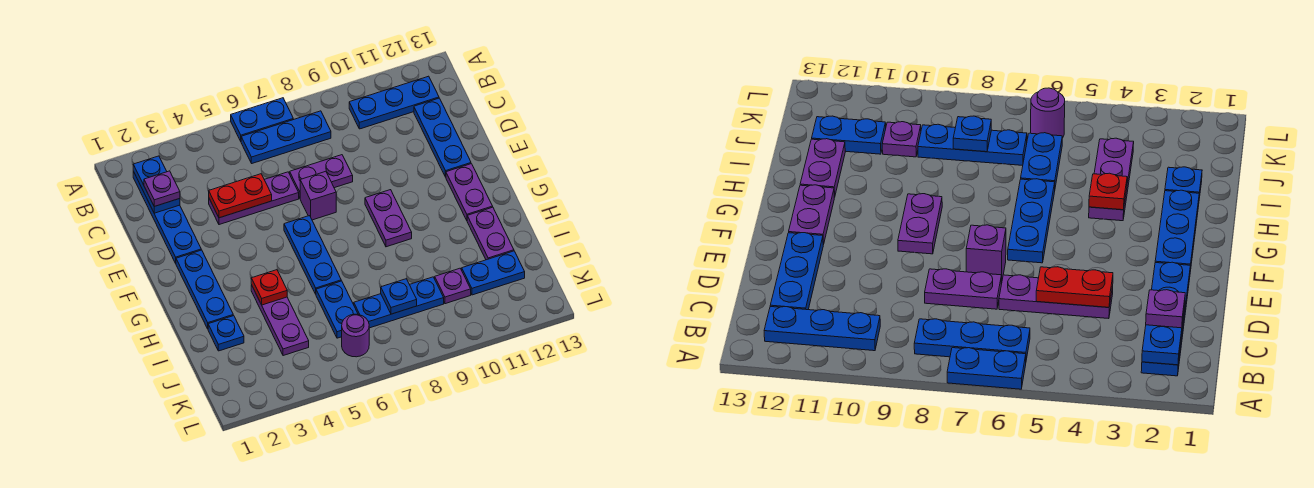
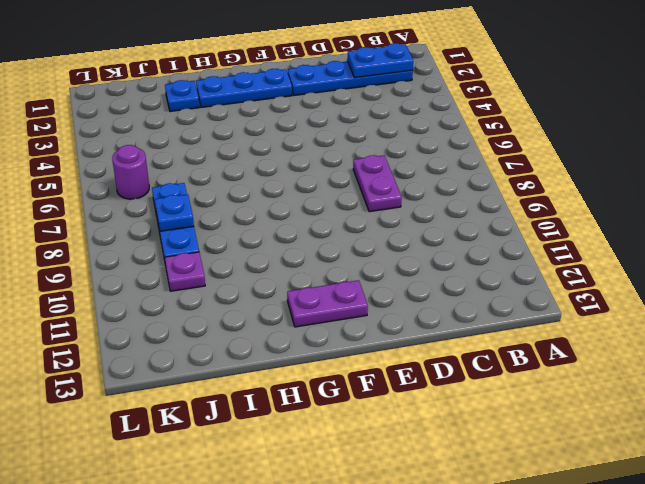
none -> blue plate A6:A7 level 1
none -> blue plate B6:B8 level 1
none -> blue plate B10:B12 level 1

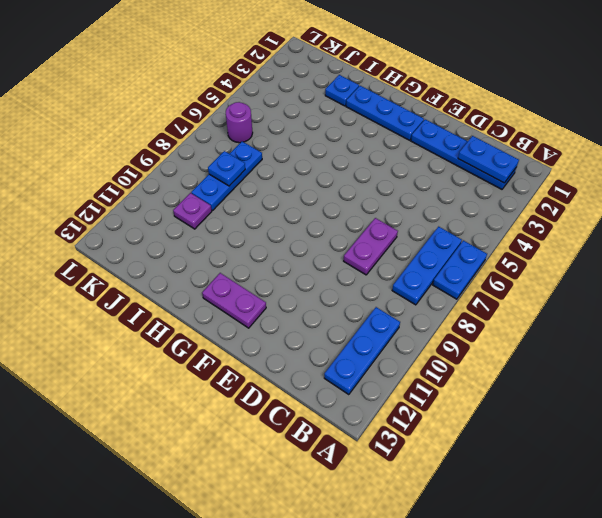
none -> blue plate C12:E12 level 1
none -> purple plate D4:D6 level 1
none -> purple brick E7 level 1

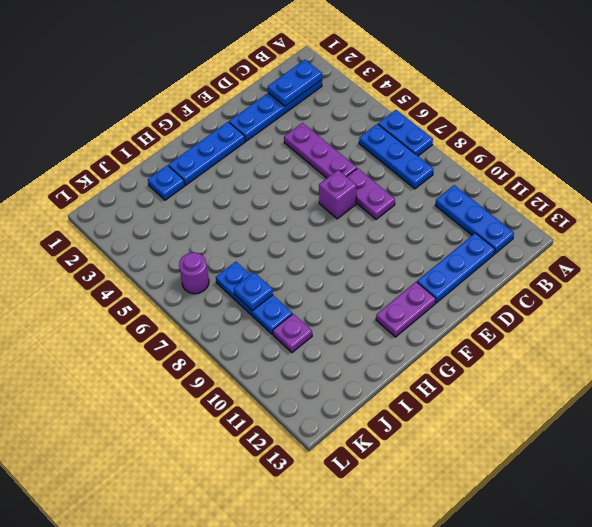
none -> blue plate F6:H6 level 1
none -> purple plate F9:G9 level 1
none -> purple plate H4:J4 level 1

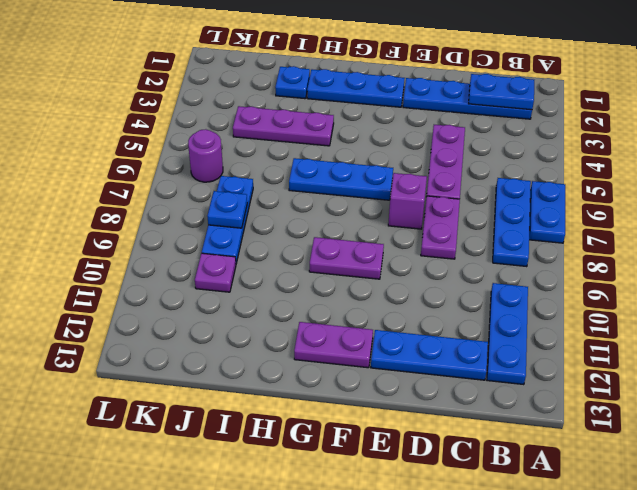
none -> purple plate H12:I12 level 1
none -> blue plate I6:J6 level 1
none -> blue plate J11:J12 level 1

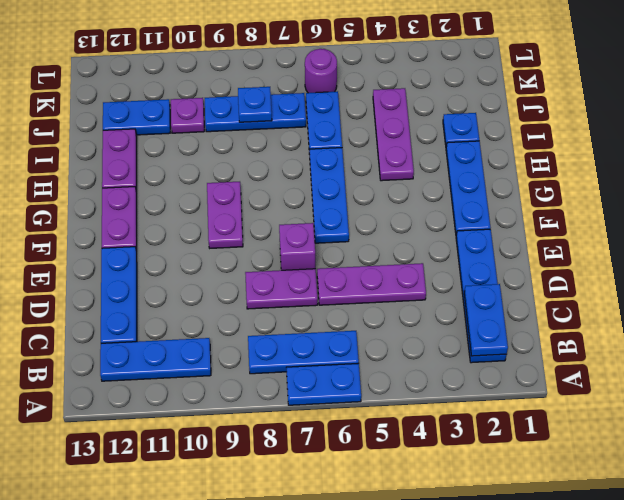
none -> red plate D4:D5 level 2
none -> red plate H4 level 2
none -> purple plate C2 level 3

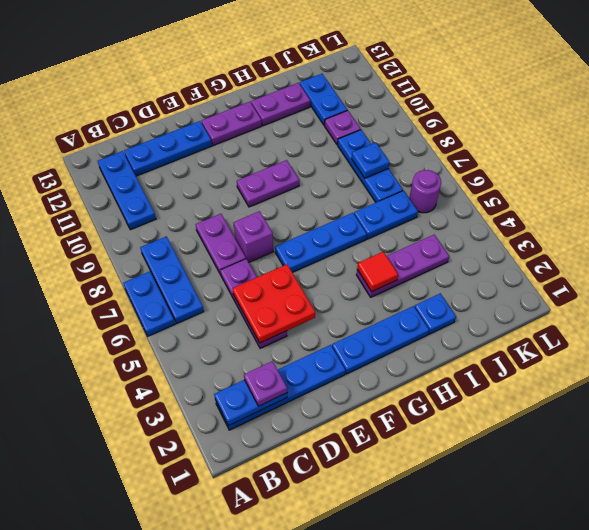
red plate D4:E5 level 2 -> red plate D4:D5 level 2
red tile H4 level 2 -> red plate H4 level 2

